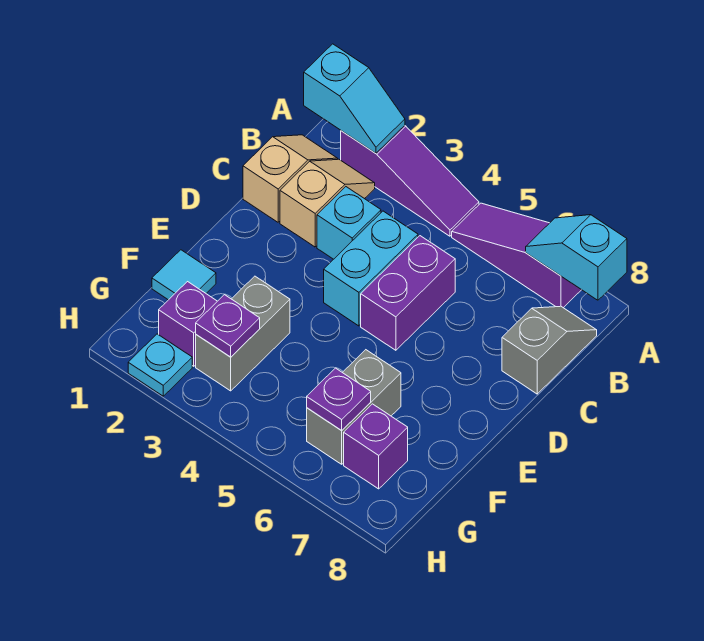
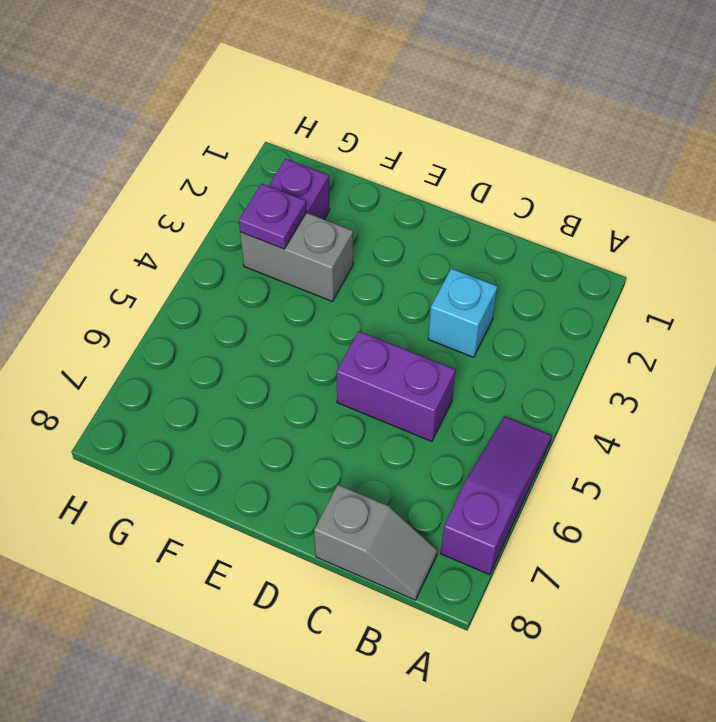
none -> purple slope A2:A4 level 1 top 2
none -> tan slope B1:C1 level 1 top C
none -> tan slope B2:C2 level 1 top C

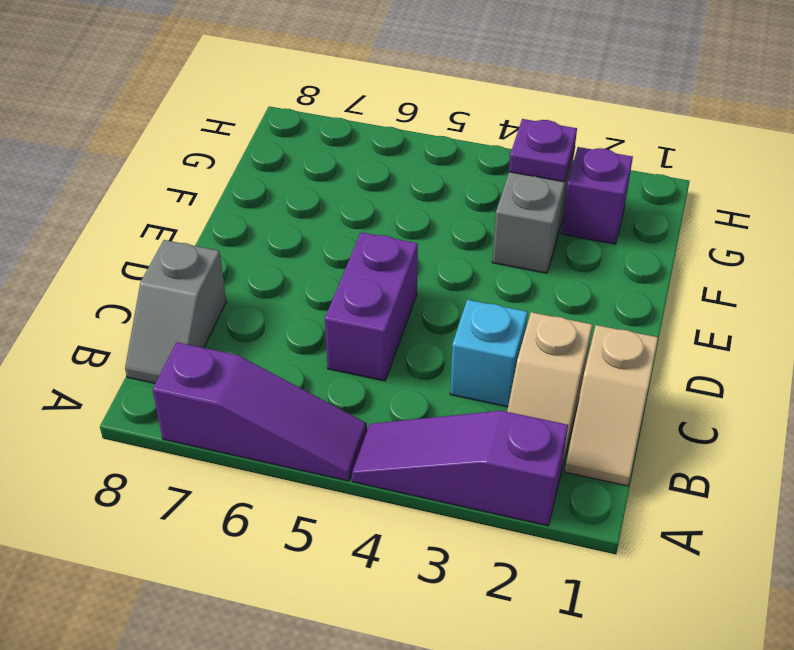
none -> cyan brick C4:D4 level 1
none -> cyan tile F1 level 1
none -> grey brick F6:G6 level 1

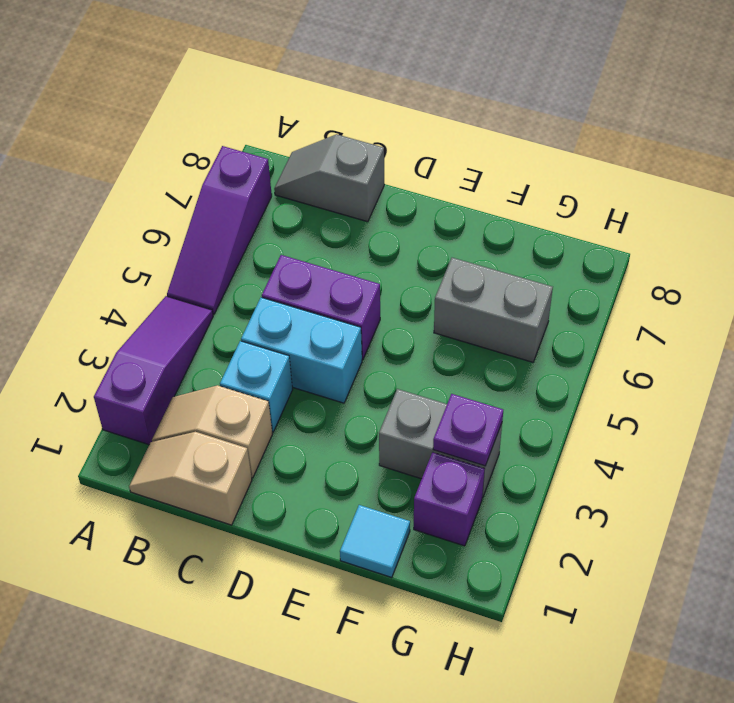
none -> purple brick G7 level 1
none -> cyan plate H2 level 1
none -> cyan slope A1:A2 level 2 top 1

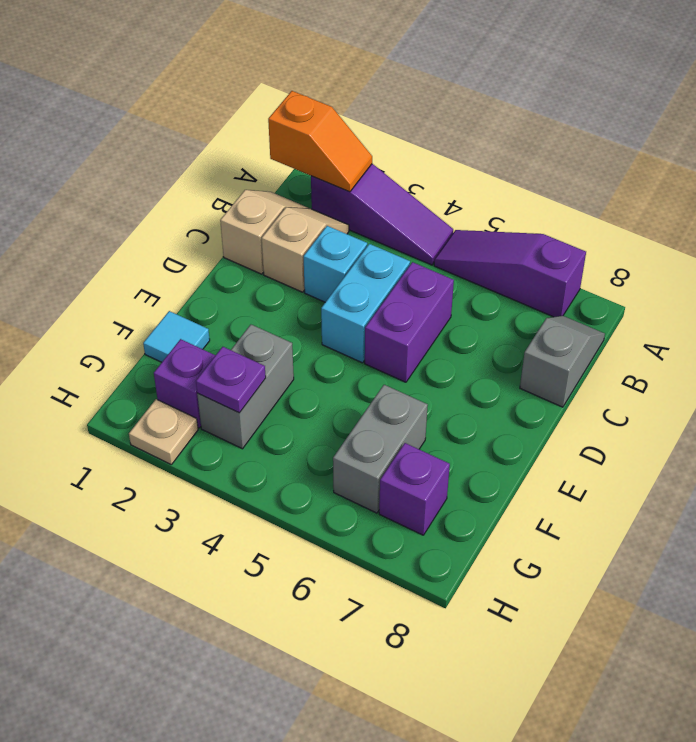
orange slope A1:A2 level 2 top 1 -> cyan slope A1:A2 level 2 top 1
tan plate H2 level 1 -> cyan plate H2 level 1
none -> cyan slope A7:A8 level 2 top 8
none -> purple plate G6 level 2

